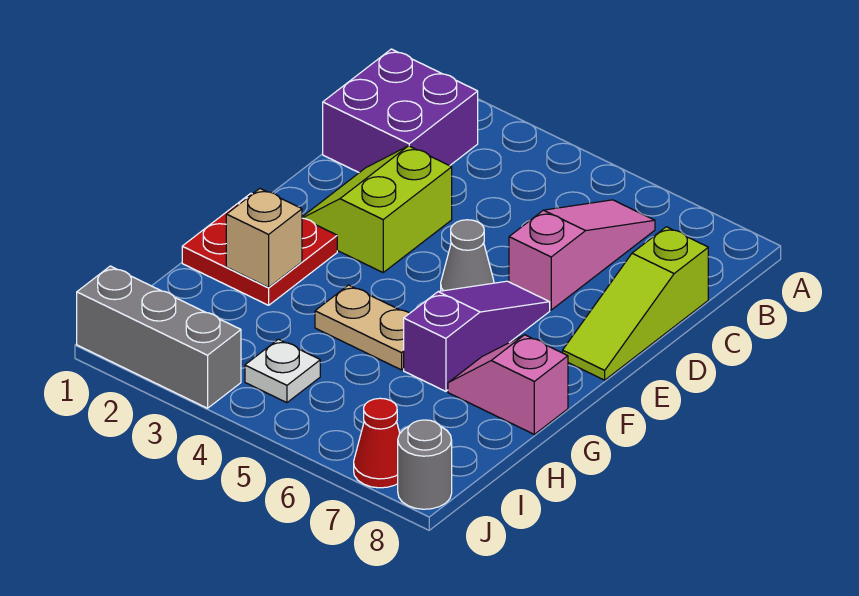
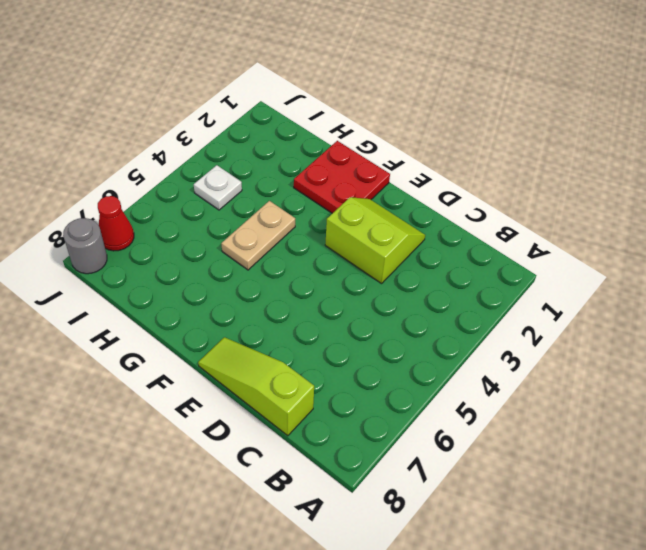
none -> purple brick B1:C2 level 1
none -> pink slope B6:D6 level 1 top D
none -> grey cone E5 level 1

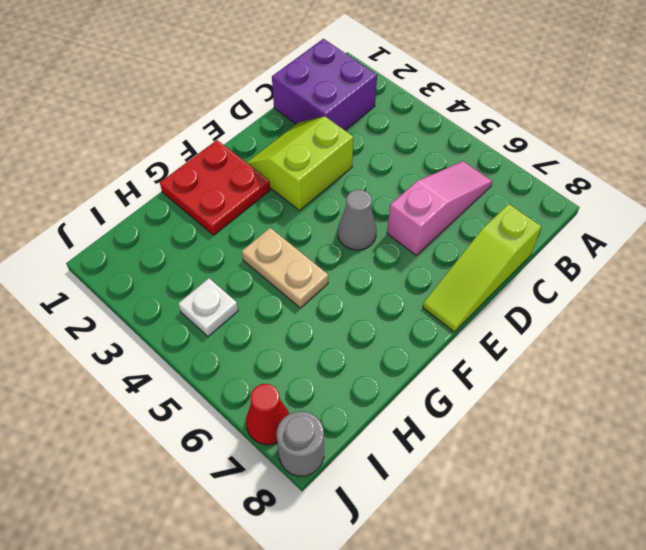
none -> purple slope E6:G6 level 1 top G
none -> pink slope G7:G8 level 1 top 8
none -> grey brick J1:J3 level 1

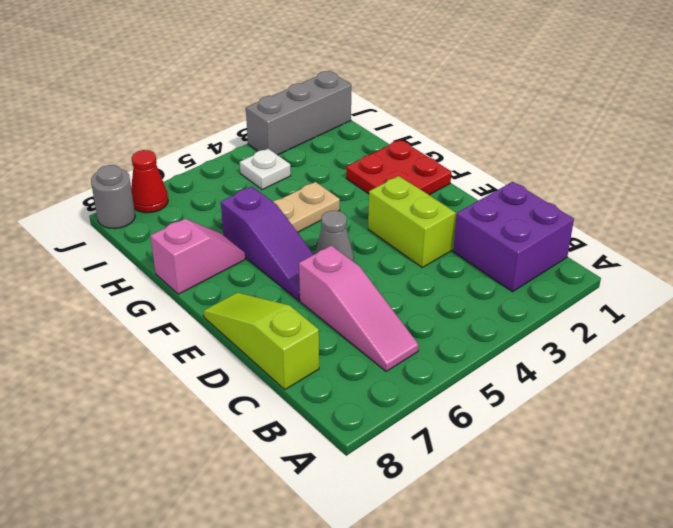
none -> tan brick G2 level 2

